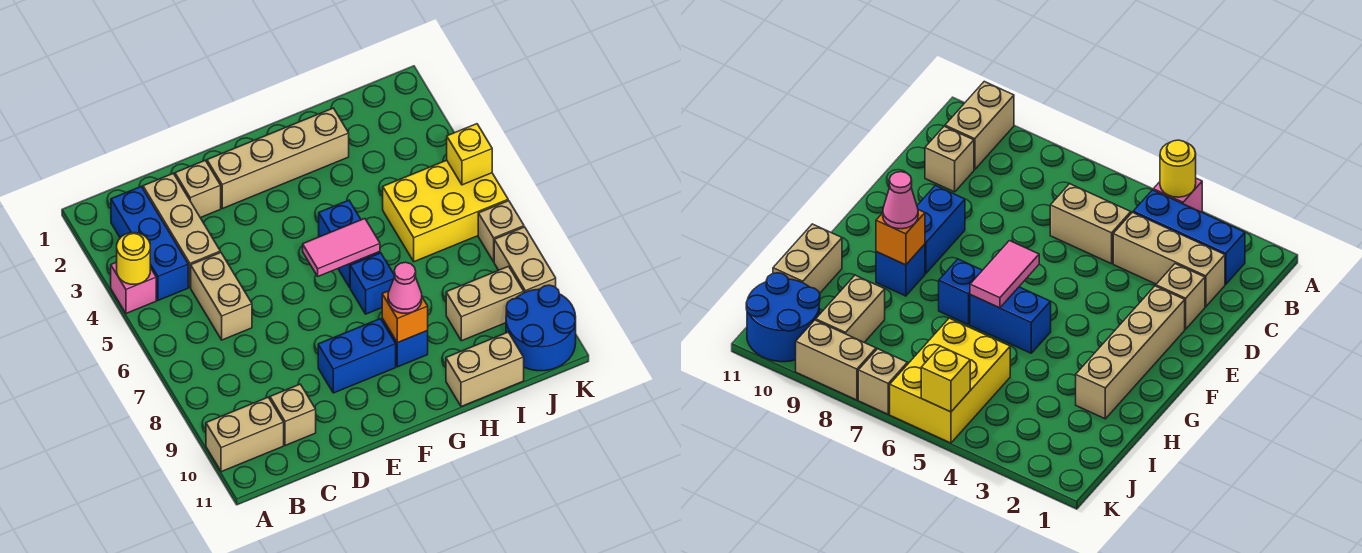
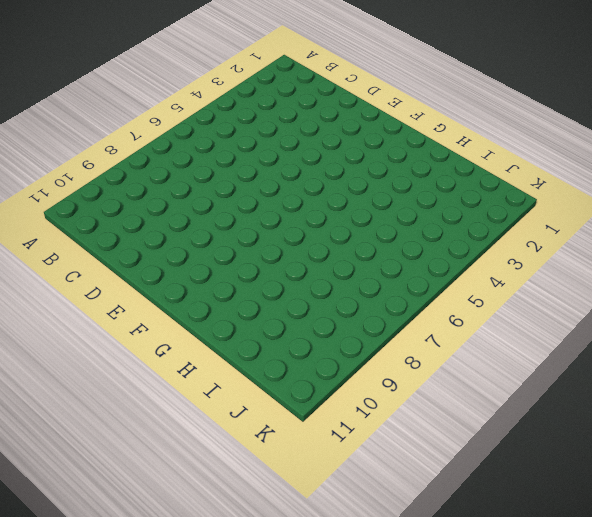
none -> pink brick A4 level 1
none -> tan brick A10:B10 level 1
none -> blue brick B2:B4 level 1

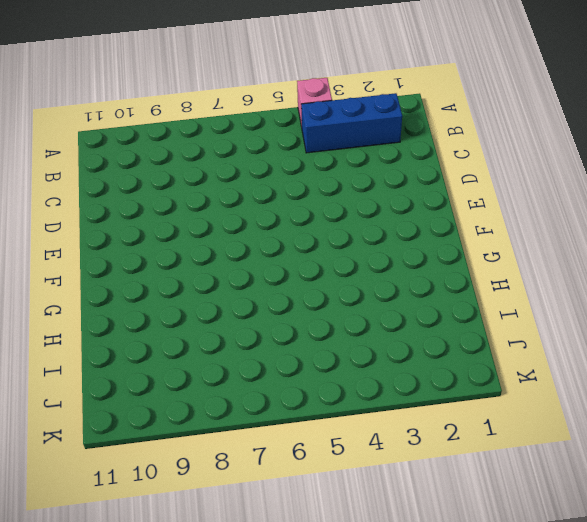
none -> tan brick A10:B10 level 1
none -> tan brick C2:C4 level 1
none -> tan brick C5:C6 level 1

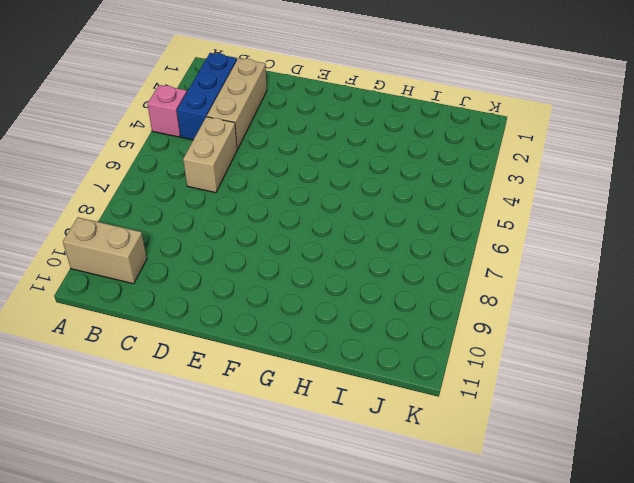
none -> tan brick C10 level 1
none -> tan brick D2 level 1
none -> tan brick E2:H2 level 1

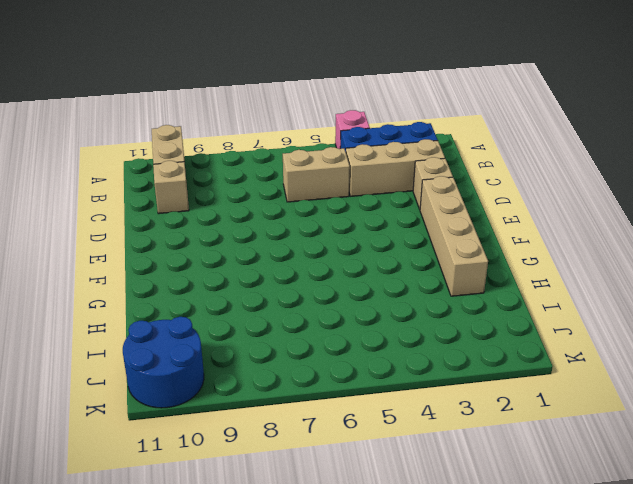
none -> blue brick E9:F9 level 1
none -> blue brick G5:G6 level 1
none -> blue brick G7 level 1

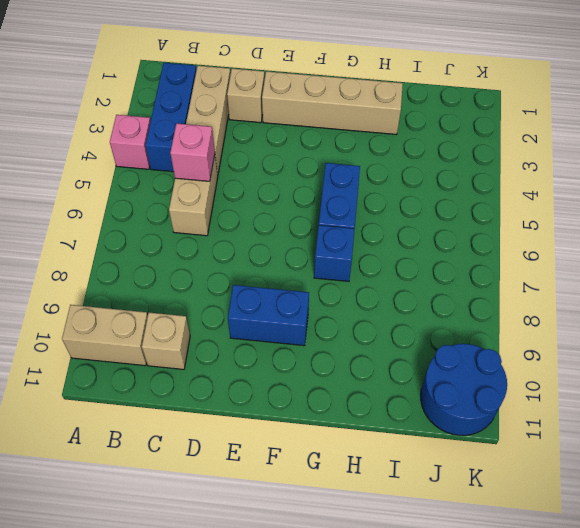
pink brick C5 level 2 -> none
none -> blue brick G9 level 1
none -> tan brick H11:I11 level 1
none -> yellow brick I5:K6 level 1

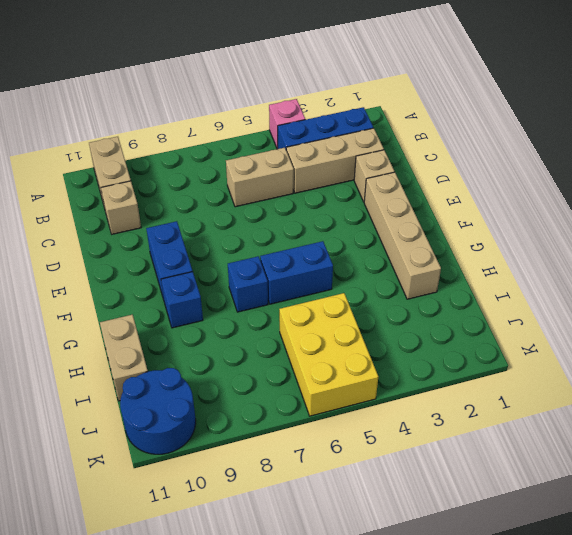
none -> tan brick I9:J9 level 1
none -> tan brick K7 level 1
none -> tan brick K8:K9 level 1

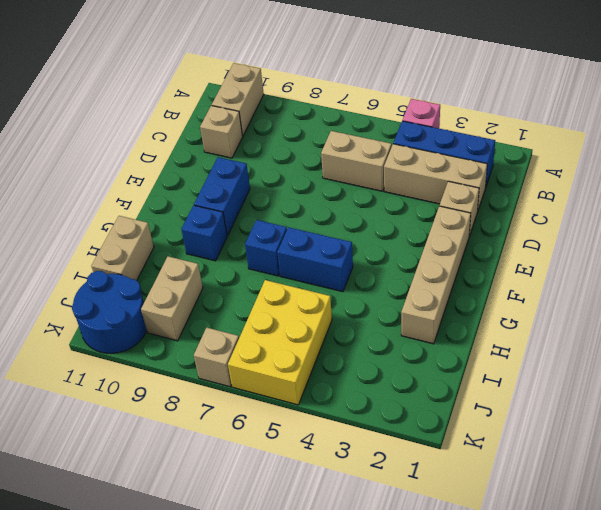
none -> tan brick K8:K9 level 1
none -> yellow round brick A4 level 2
none -> pink tile F6:G6 level 2

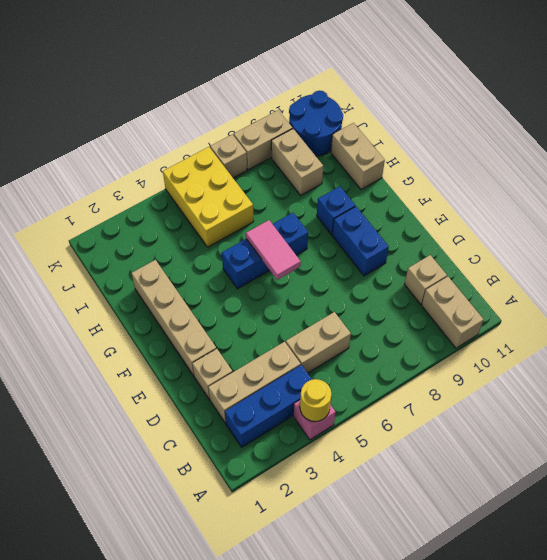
none -> orange brick G9 level 2
none -> yellow brick K5 level 2
none -> pink cone G9 level 3

